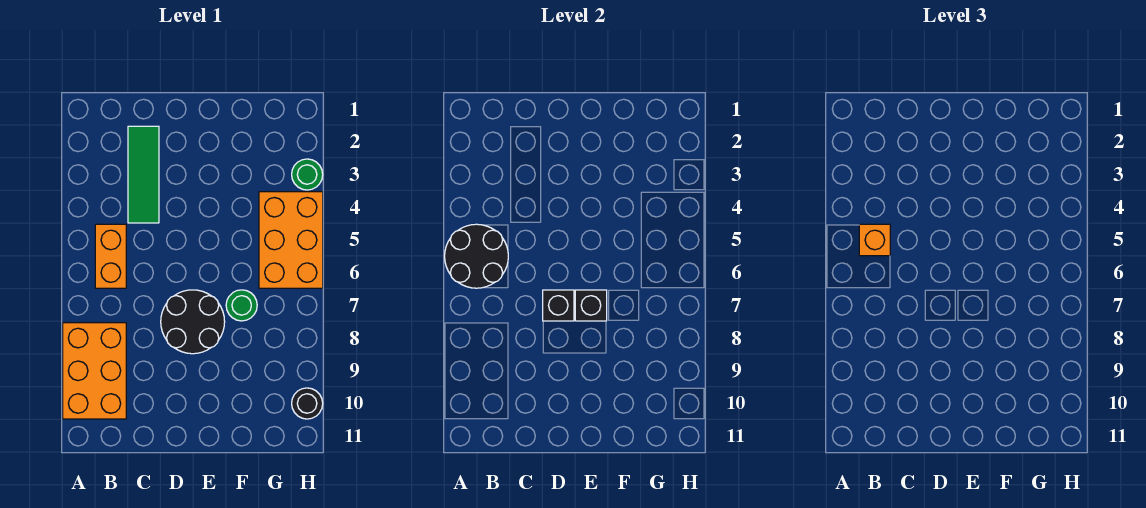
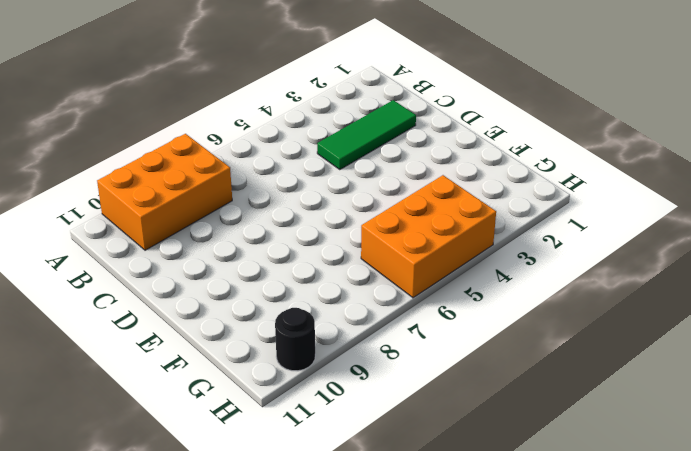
none -> orange brick B5:B6 level 1
none -> black round brick D7:E8 level 1
none -> green round brick F7 level 1

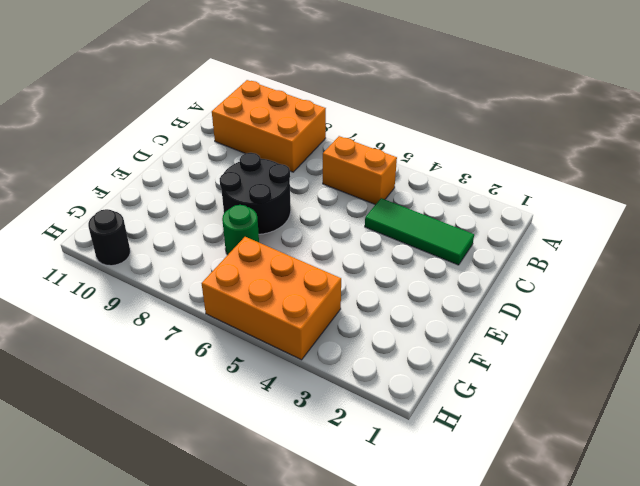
none -> green round brick H3 level 1
none -> black round brick A5:B6 level 2
none -> black brick D7 level 2

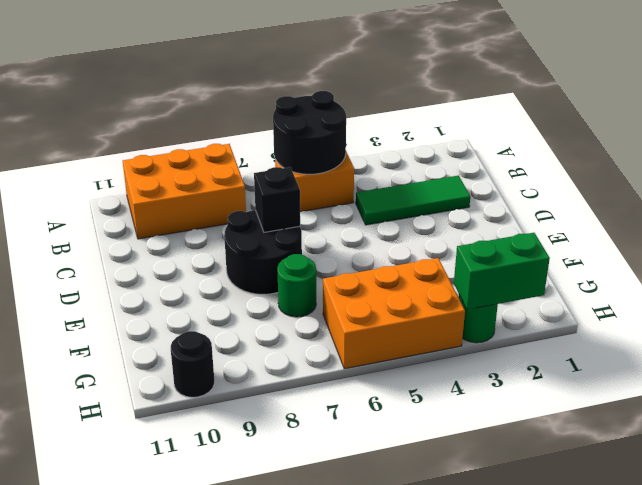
green brick H2:H3 level 2 -> none
none -> black brick E7 level 2
none -> orange brick B5 level 3

